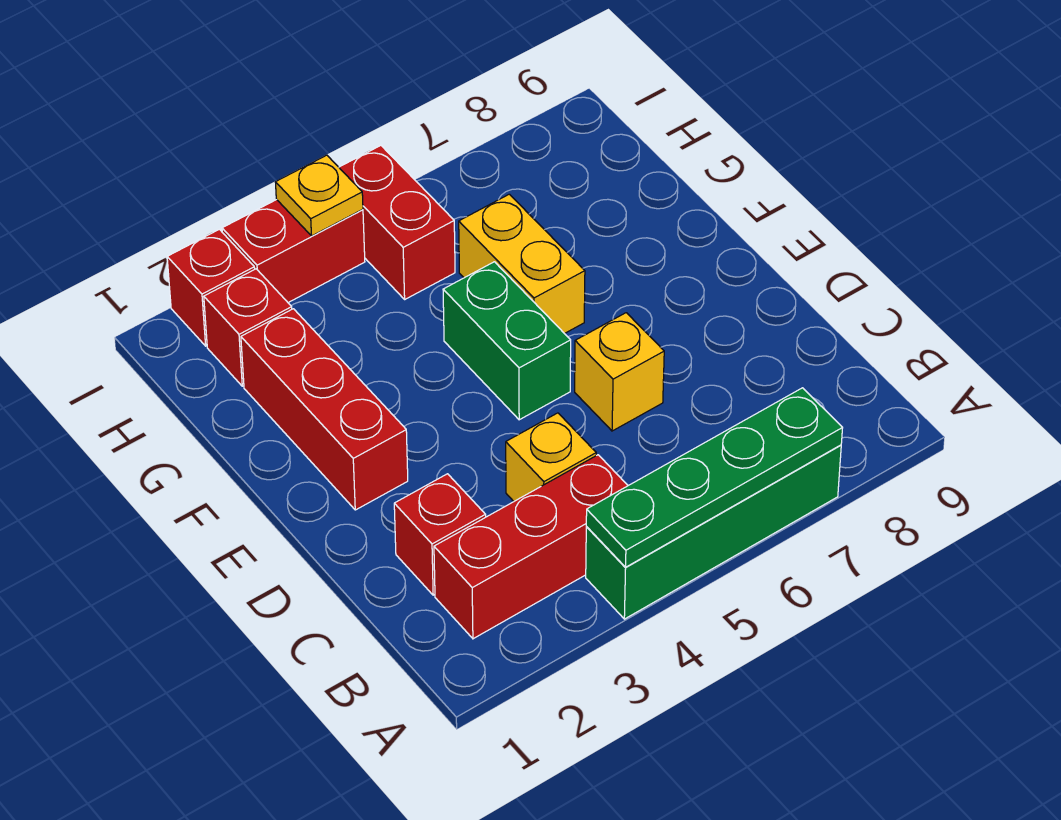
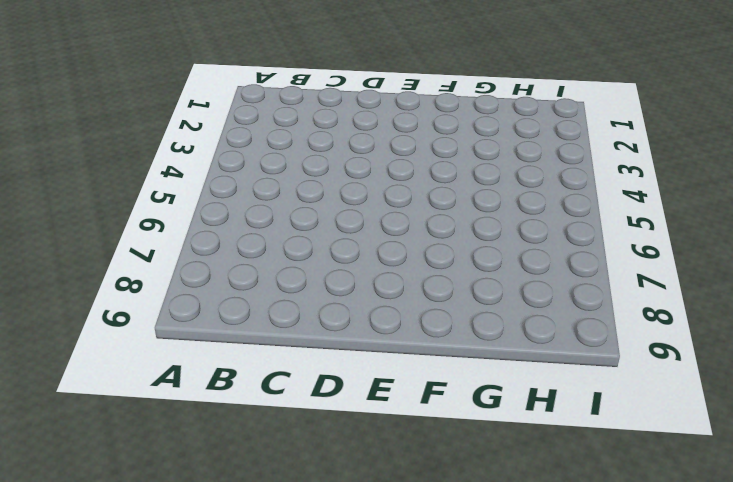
none -> green brick A4:A7 level 1
none -> red brick B2:B4 level 1
none -> red brick C2 level 1

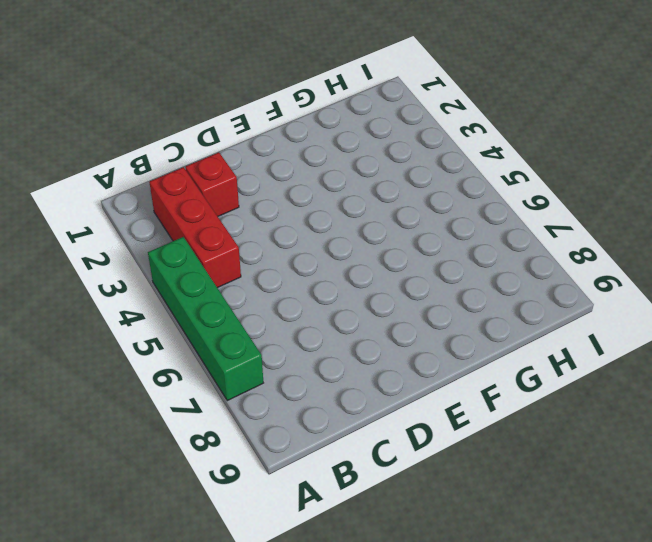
none -> yellow brick C4 level 1
none -> yellow brick D6 level 1
none -> red brick E2:G2 level 1

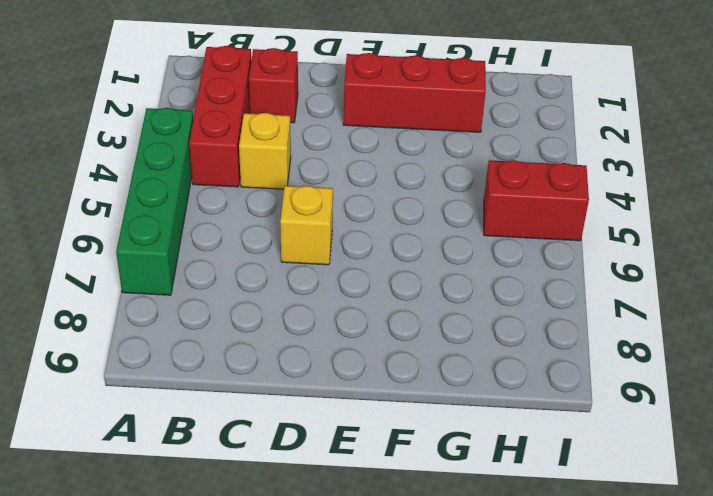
none -> green brick E5:F5 level 1
none -> yellow brick F6:G6 level 1
none -> red brick H2 level 1

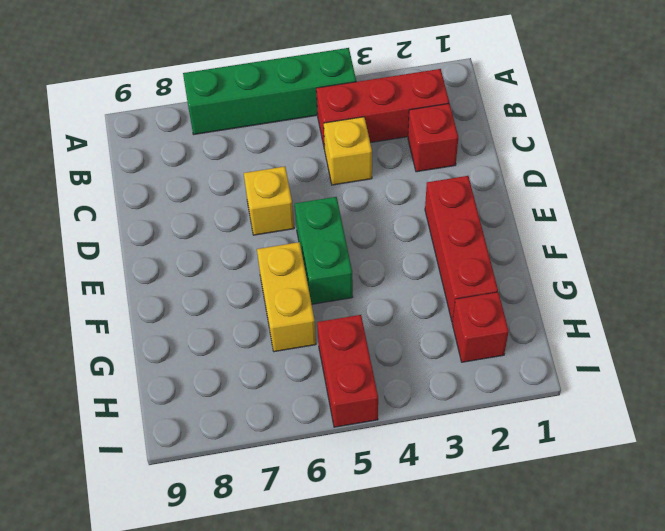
none -> red brick I2 level 1
none -> red brick I3:I4 level 1
none -> green plate A4:A7 level 2

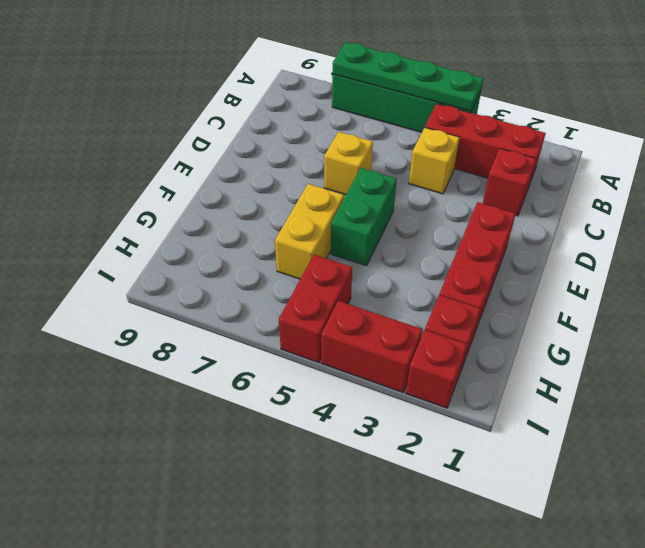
none -> yellow plate I4 level 2

